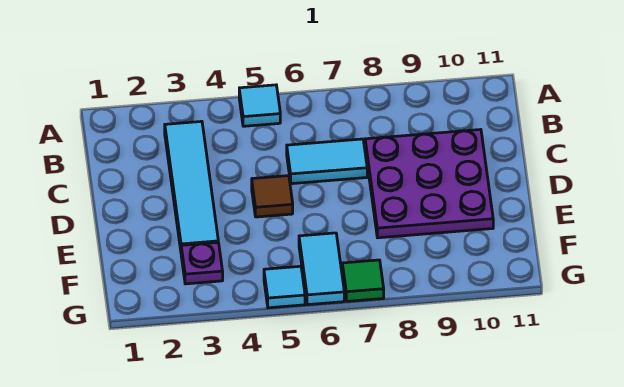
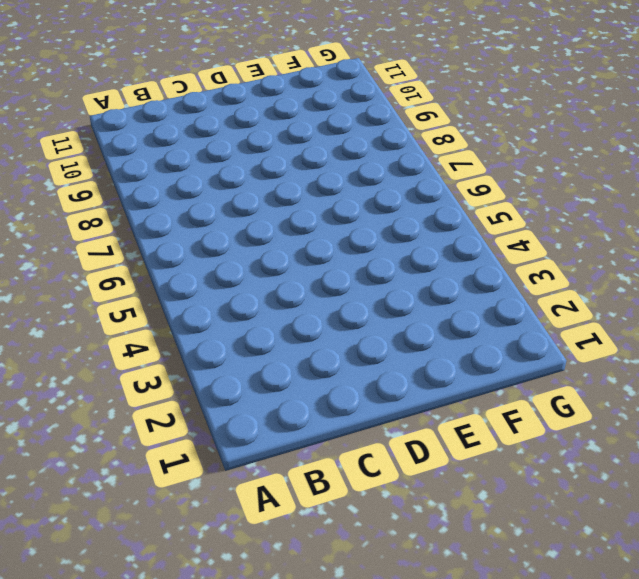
none -> cyan tile A5 level 1
none -> cyan tile B3:E3 level 1

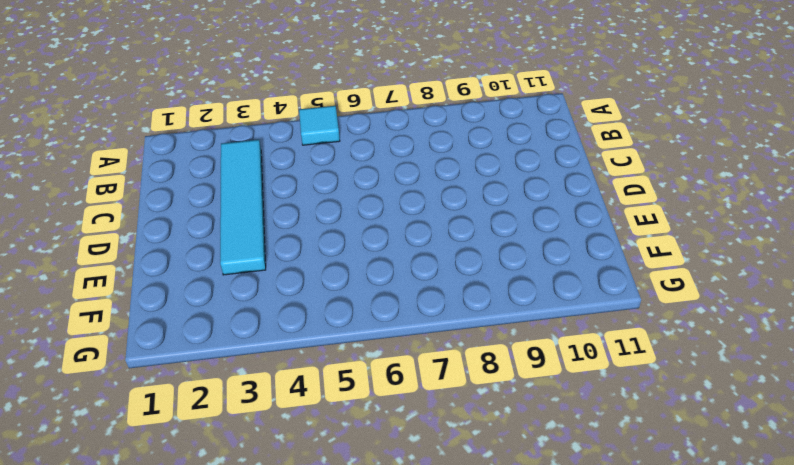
none -> cyan tile C6:C7 level 1
none -> purple plate C8:E10 level 1

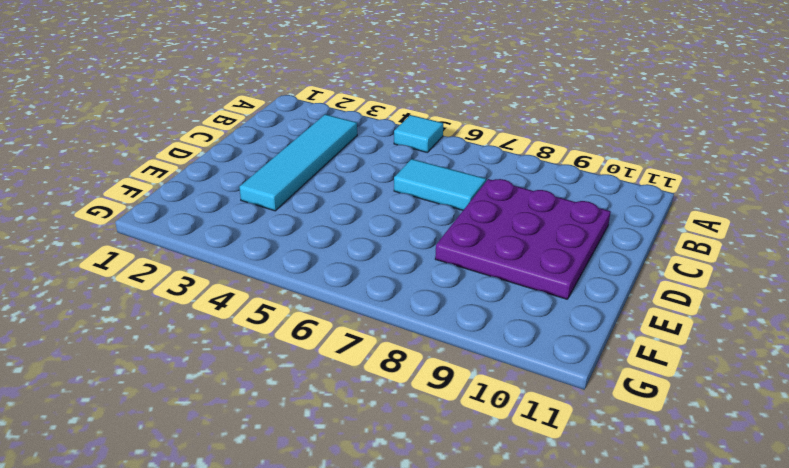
none -> brown tile D5 level 1
none -> purple plate F3 level 1

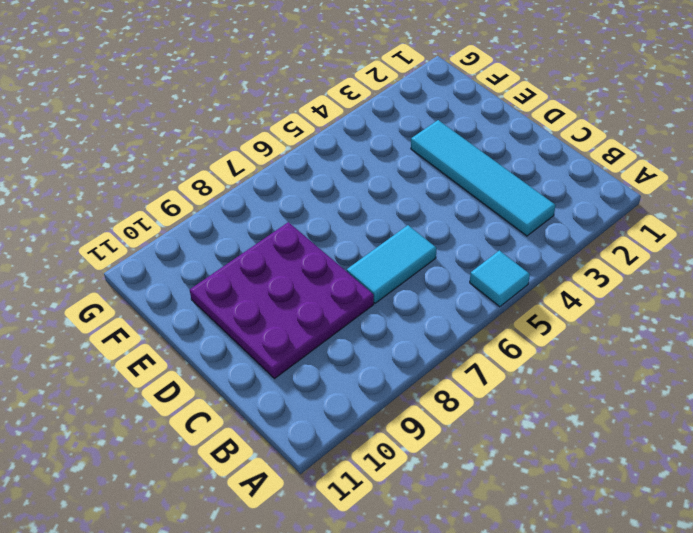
none -> brown tile D5 level 1
none -> purple plate F3 level 1

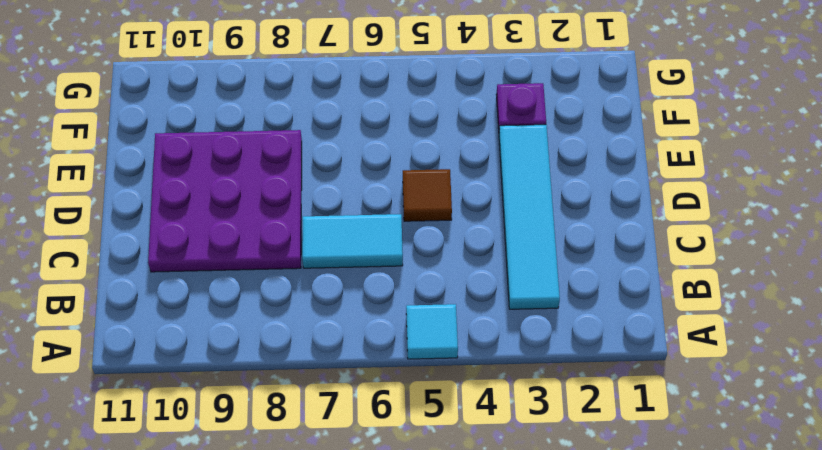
none -> cyan tile F6:G6 level 1
none -> cyan tile G5 level 1

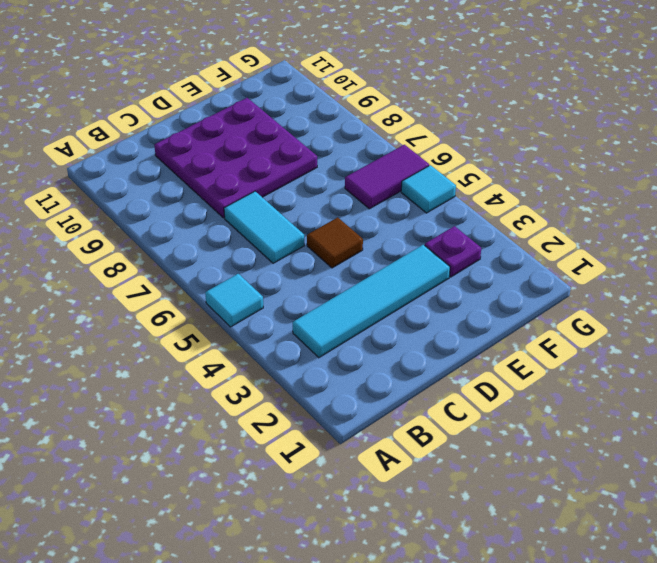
purple tile F6:G6 level 1 -> cyan tile F6:G6 level 1
none -> green tile G7 level 1

